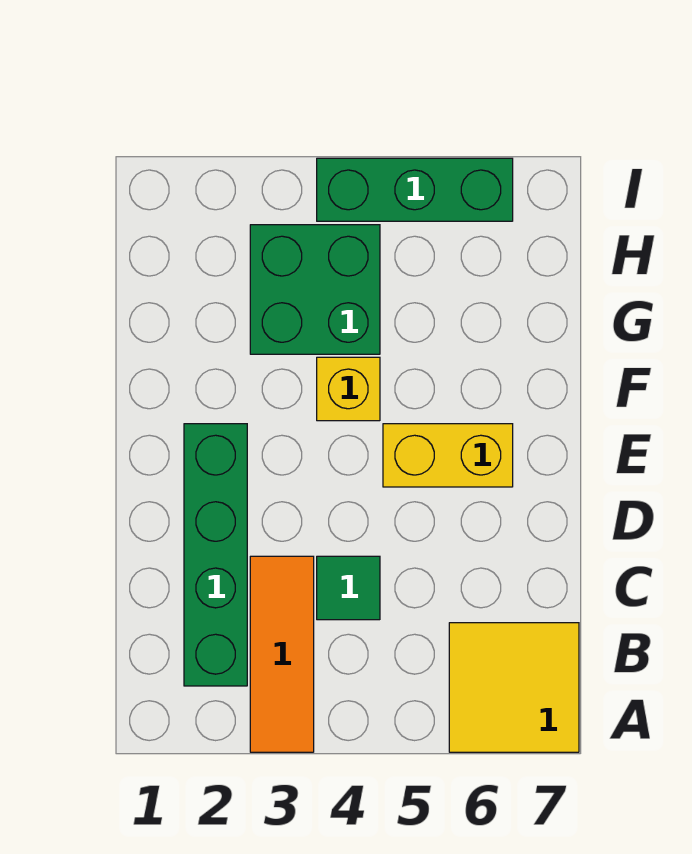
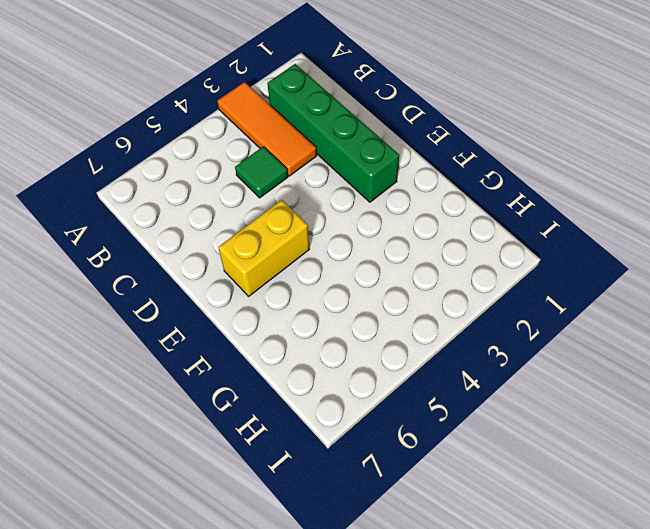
none -> yellow tile A6:B7 level 1
none -> yellow brick F4 level 1

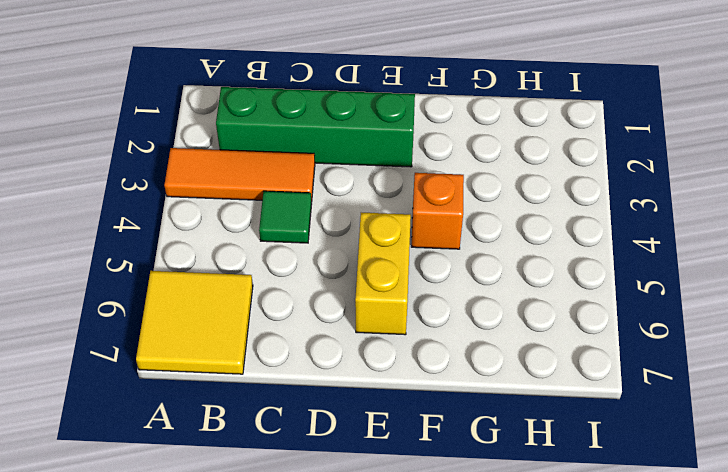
orange brick F4 level 1 -> yellow brick F4 level 1
none -> green brick G3:H4 level 1
none -> green brick I4:I6 level 1

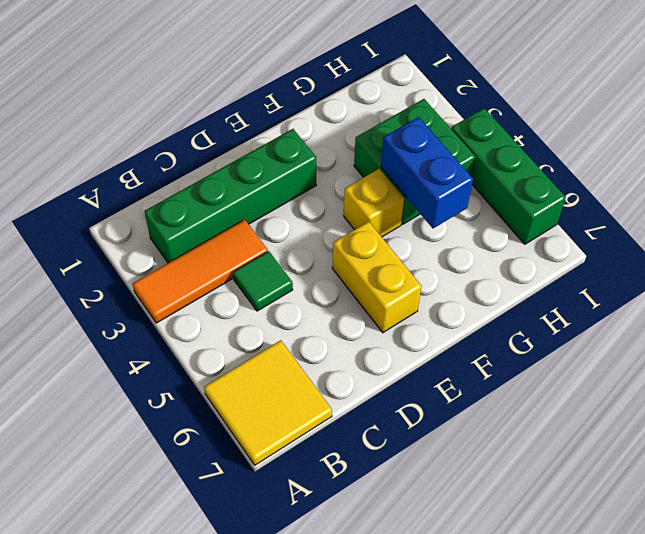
blue brick G4:G5 level 2 -> none

